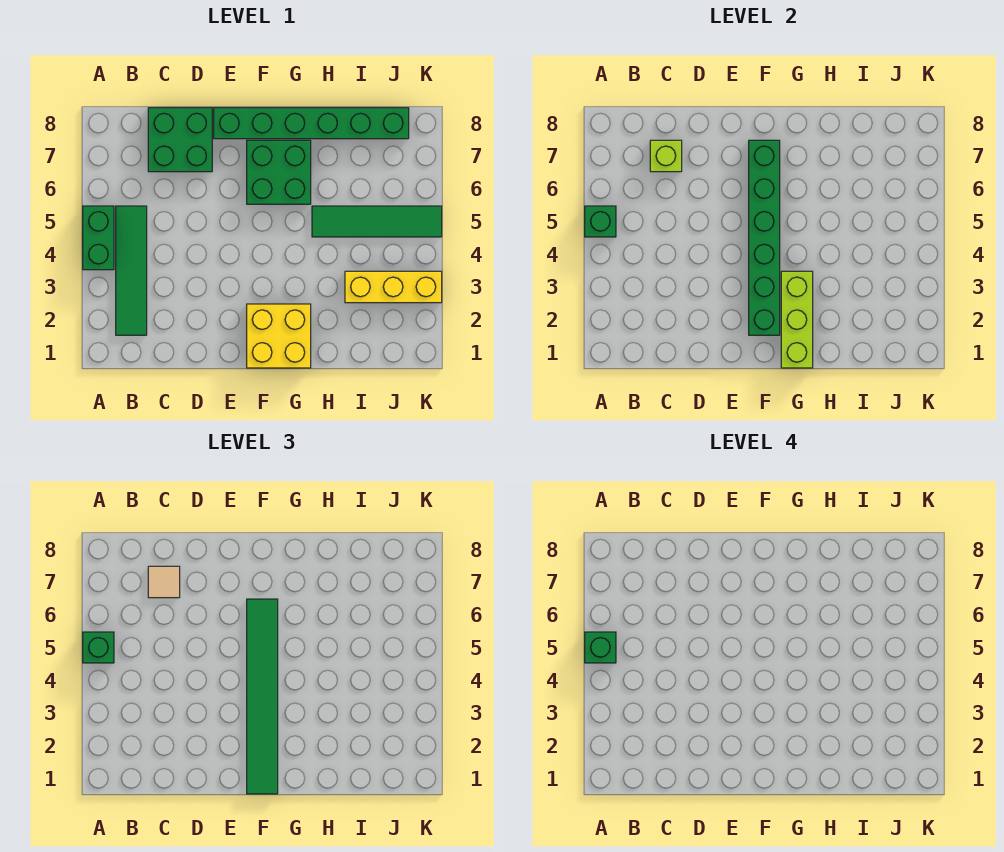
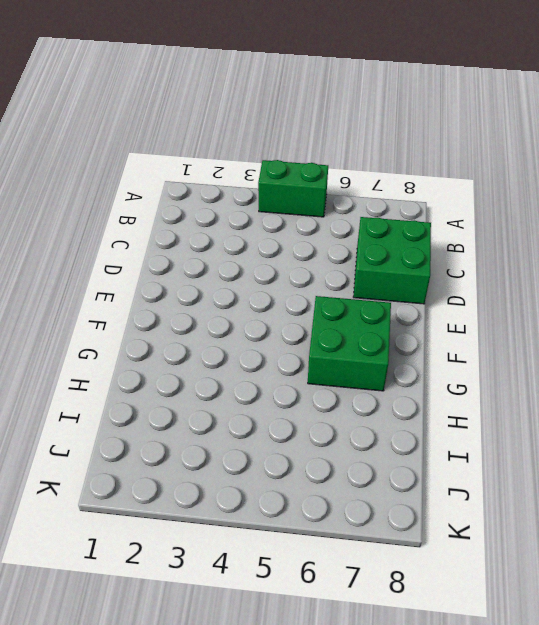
none -> green tile B2:B5 level 1
none -> green brick E8:J8 level 1
none -> yellow brick F1:G2 level 1

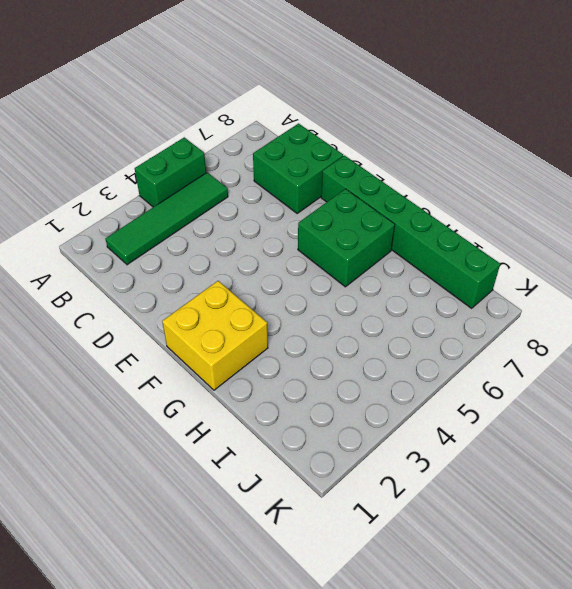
none -> green tile H5:K5 level 1
none -> yellow brick I3:K3 level 1
none -> green brick A5 level 2

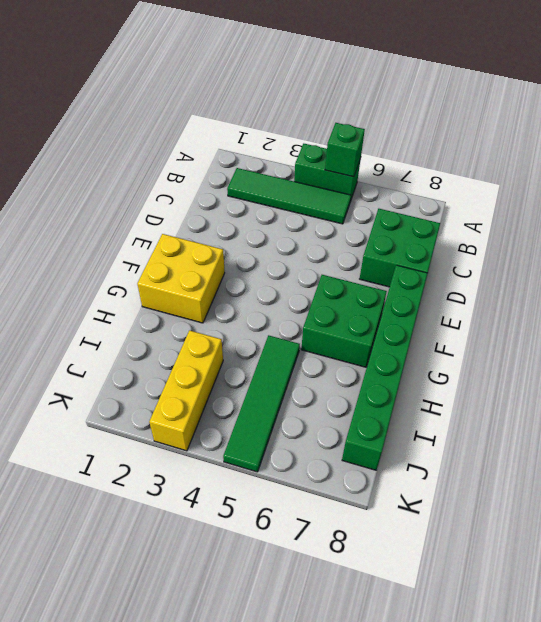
none -> lime brick C7 level 2
none -> green brick F2:F7 level 2
none -> lime brick G1:G3 level 2

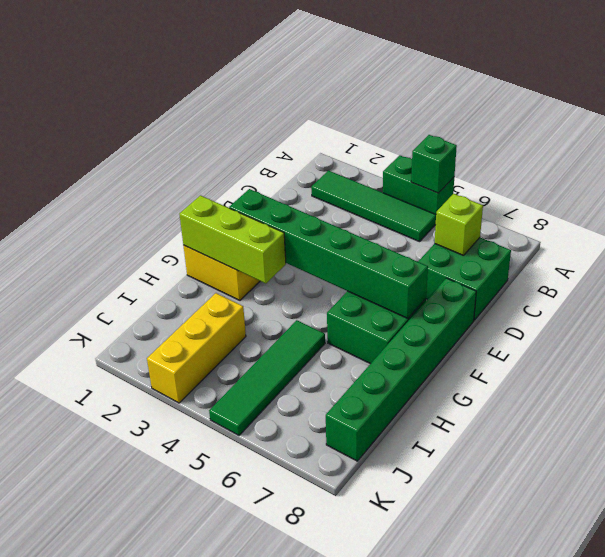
none -> green brick A5 level 3
none -> tan tile C7 level 3
none -> green tile F1:F6 level 3

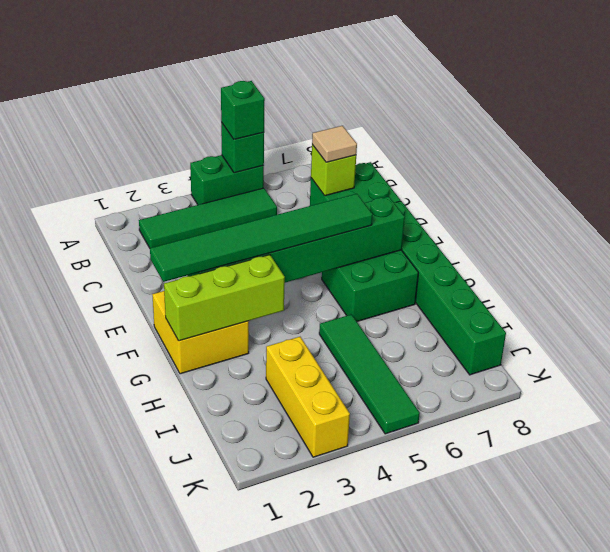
none -> green brick A5 level 4

